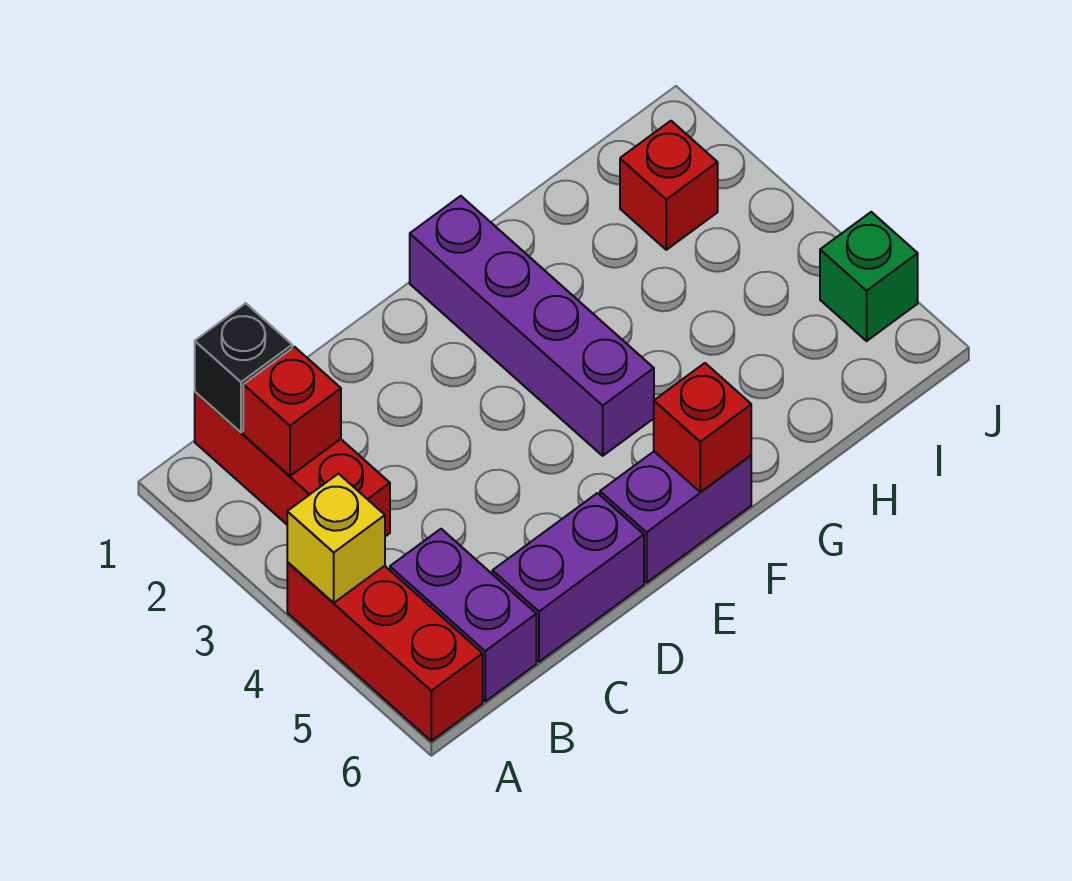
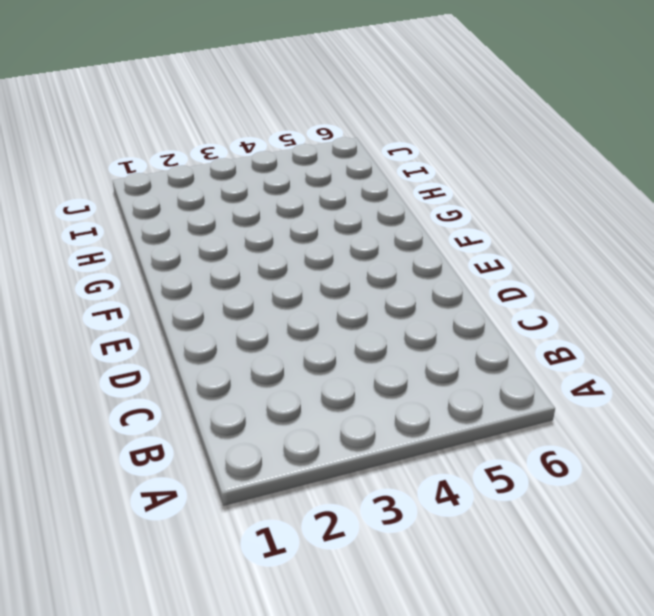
none -> red brick A4:A6 level 1
none -> red brick B1:B3 level 1
none -> purple brick B5:B6 level 1

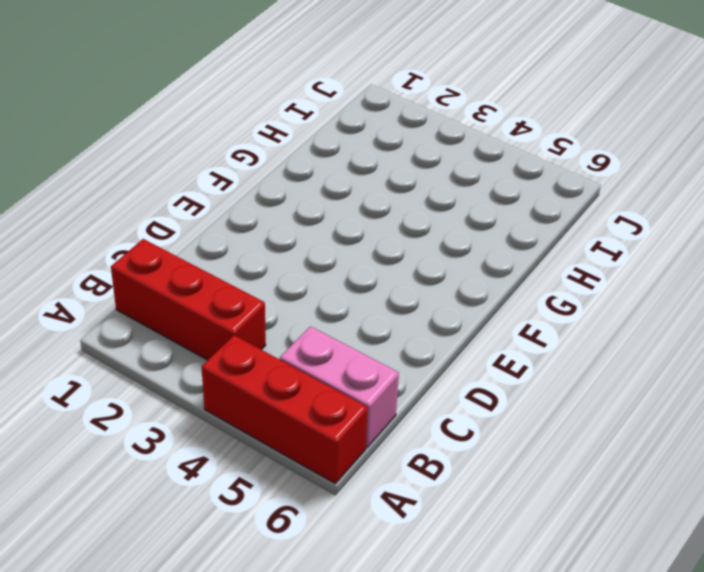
pink brick B5:B6 level 1 -> purple brick B5:B6 level 1
none -> purple brick C6:D6 level 1
none -> purple brick E6:F6 level 1
none -> purple brick F1:F4 level 1

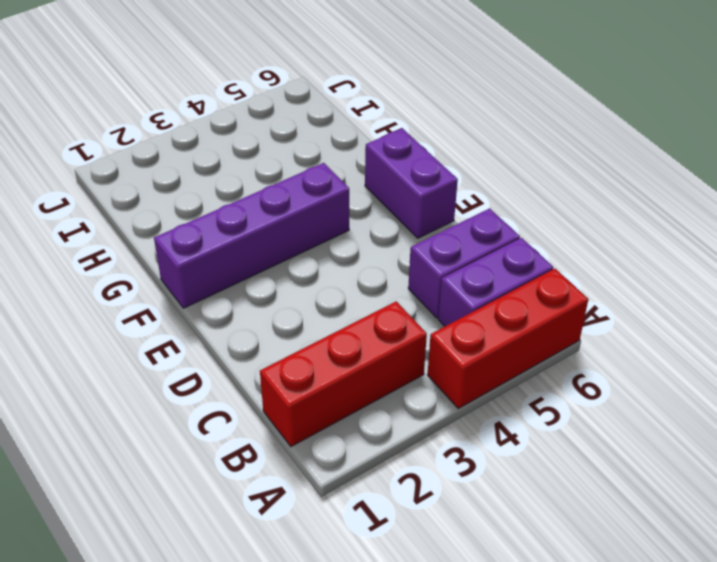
purple brick C5:C6 level 1 -> purple brick C6:D6 level 1
none -> red brick I2 level 1
none -> green brick J5 level 1
none -> yellow brick A4 level 2

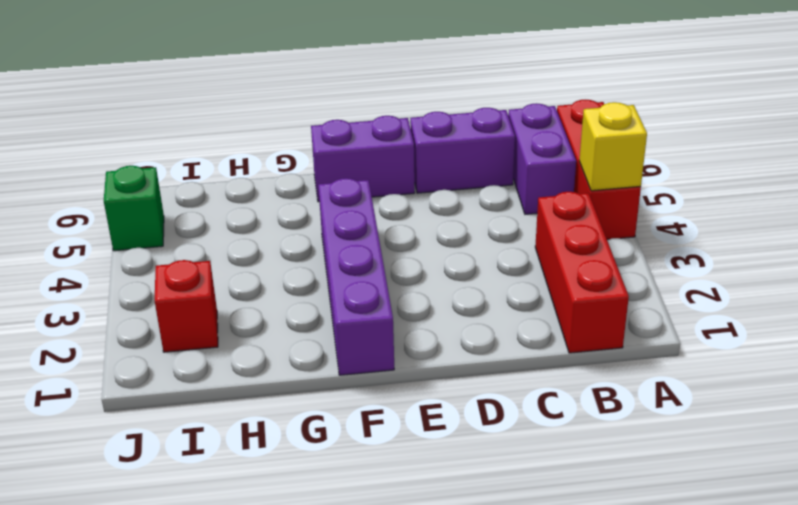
none -> black brick B1 level 2
none -> red brick B2 level 2
none -> red brick F6 level 2

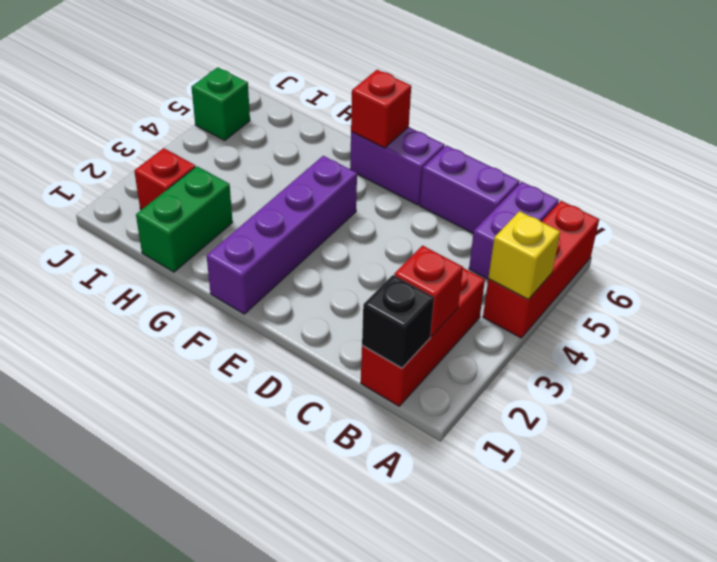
green brick H1:H2 level 1 -> none

